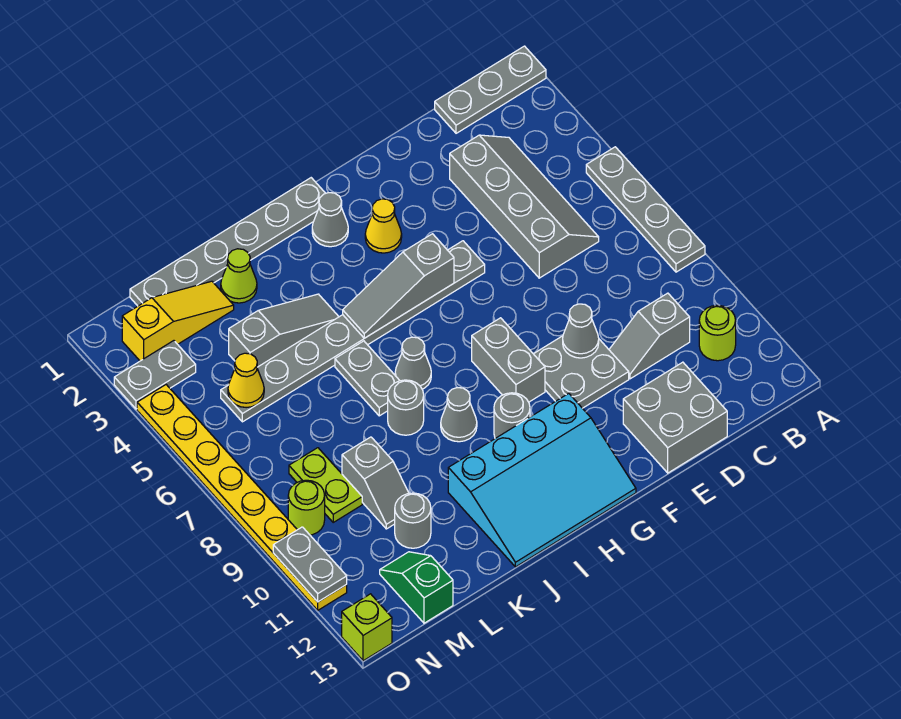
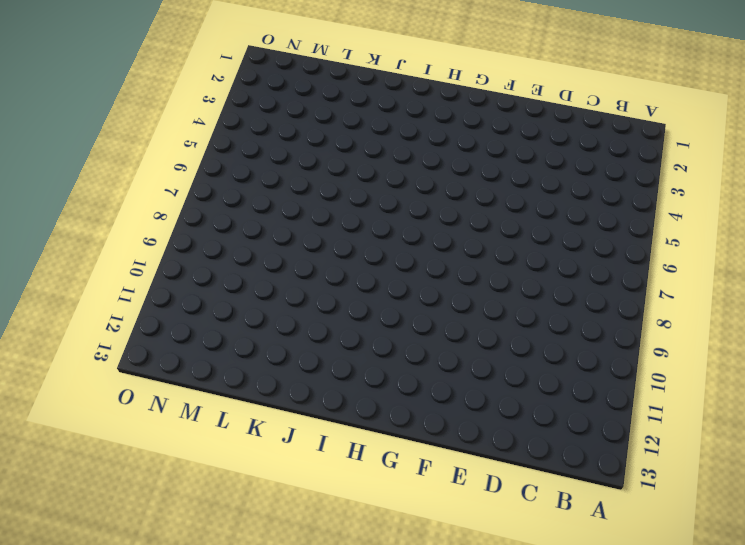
none -> grey plate A1:C1 level 1
none -> grey plate A5:A8 level 1
none -> lime round brick B11 level 1
none -> grey slope C3:D6 level 1 top D

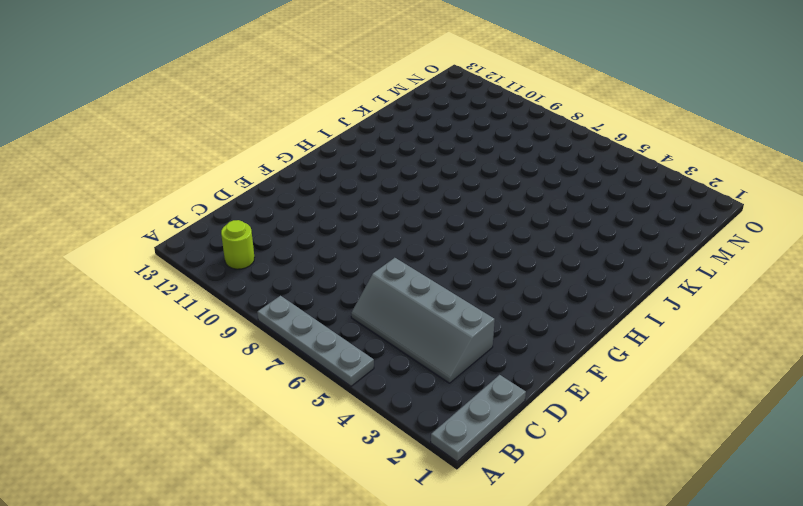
none -> grey slope C10:D10 level 1 top C
none -> grey brick D12:E13 level 1
none -> grey plate E9:F10 level 1
none -> grey plate F5:M5 level 1

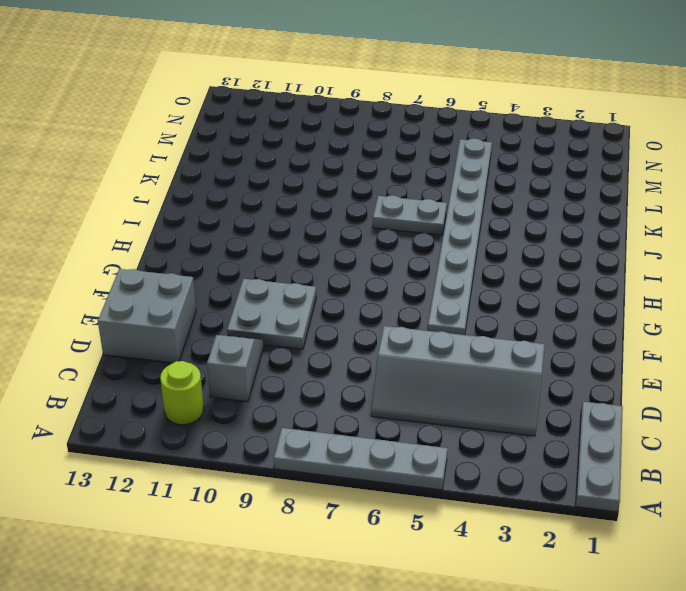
none -> yellow cone G3 level 1
none -> grey brick G8:G9 level 1
none -> cyan slope G11:J13 level 1 top 11
none -> grey plate H1:M1 level 1

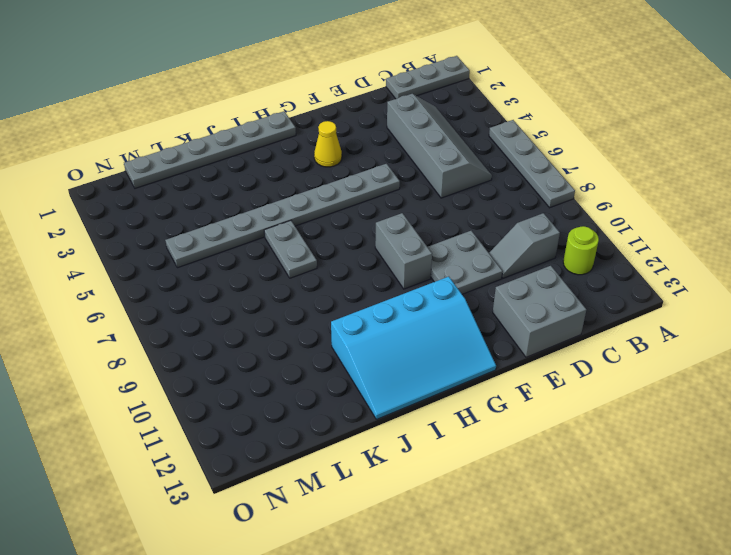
none -> grey cone H2 level 1
none -> grey round brick H10 level 1
none -> grey cone I7 level 1
none -> grey cone I9 level 1

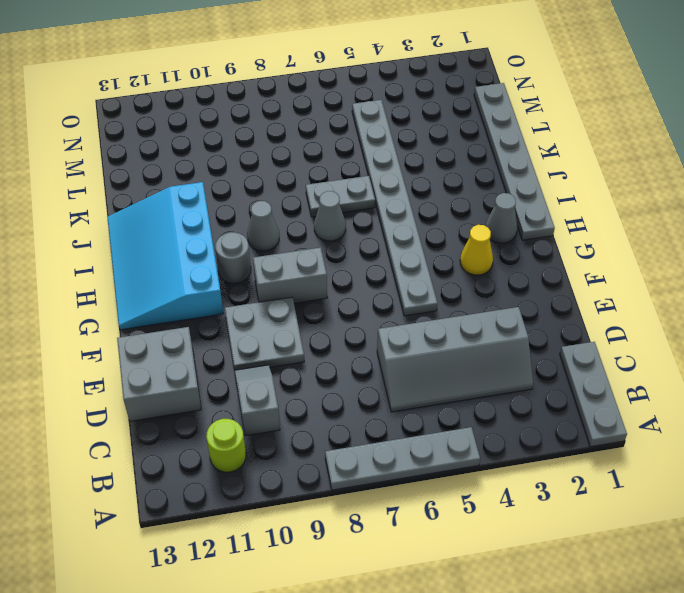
none -> grey slope J4:L4 level 1 top L
none -> grey round brick J8 level 1
none -> lime cone K2 level 1
none -> yellow slope L2:N2 level 1 top N

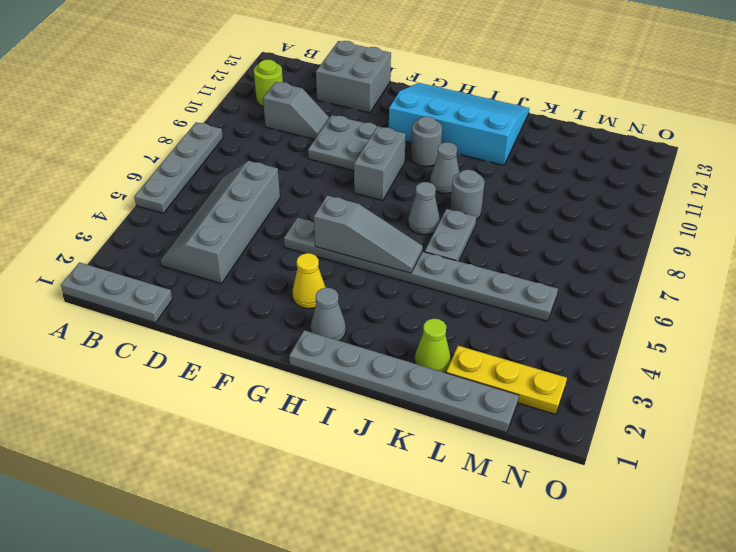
yellow plate L2:N2 level 1 -> yellow slope L2:N2 level 1 top N
none -> grey slope J4:L4 level 1 top L
none -> grey slope L9:L10 level 1 top 9
none -> grey round brick L11 level 1
none -> lime plate M8:M9 level 1

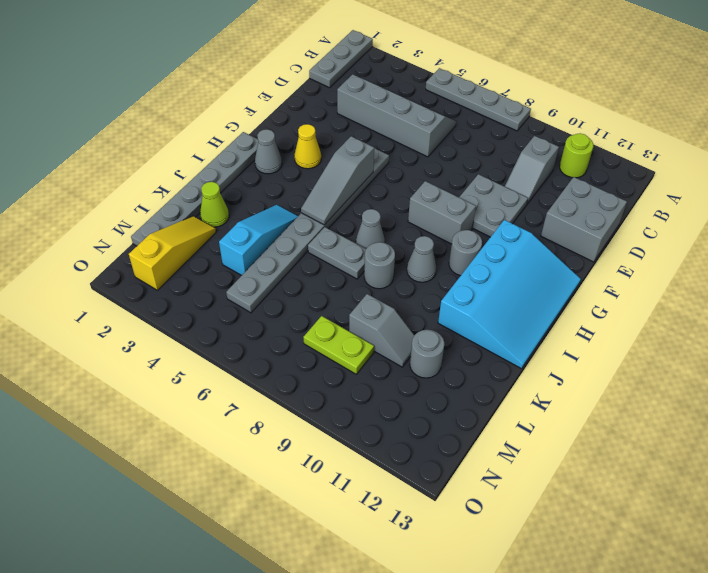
cyan slope J4:L4 level 1 top L -> grey slope J4:L4 level 1 top L
none -> green slope M12:M13 level 1 top 13
none -> grey plate N3:O3 level 1
none -> lime round brick N9 level 1
none -> yellow plate O4:O11 level 1

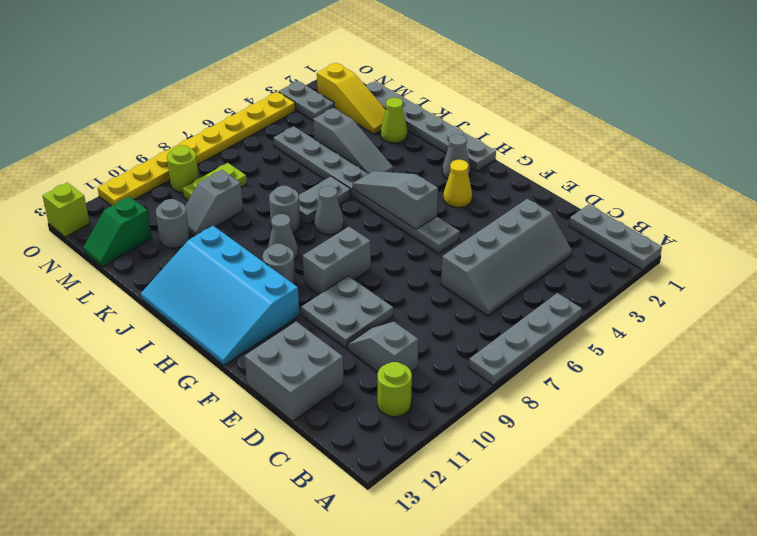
green slope M12:M13 level 1 top 12 -> green slope M12:M13 level 1 top 13
none -> grey cone E9 level 2
none -> yellow cone M5 level 2
none -> grey plate O10:O11 level 2

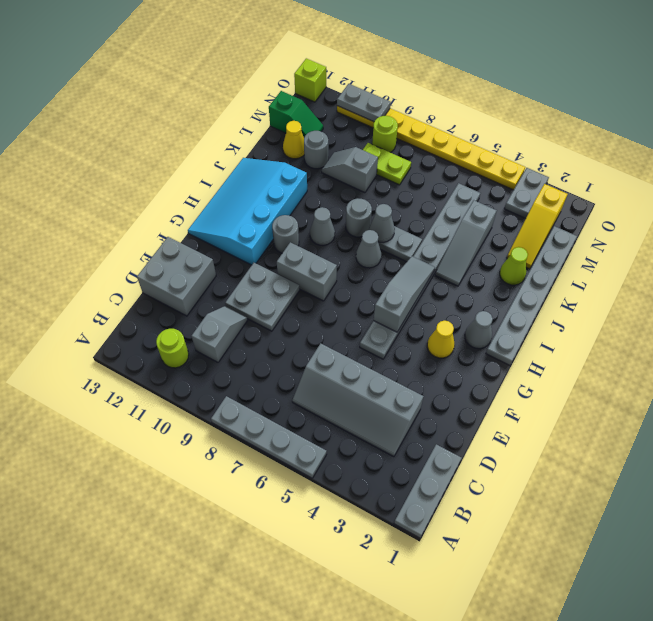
grey cone J7 level 2 -> grey cone E9 level 2
yellow cone L12 level 1 -> yellow cone M5 level 2

